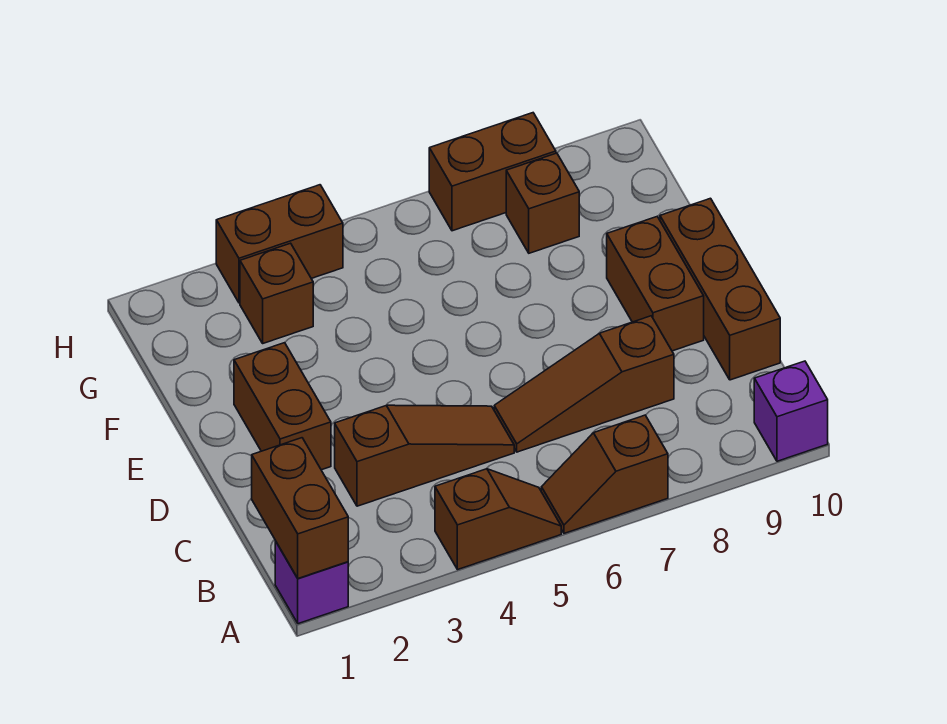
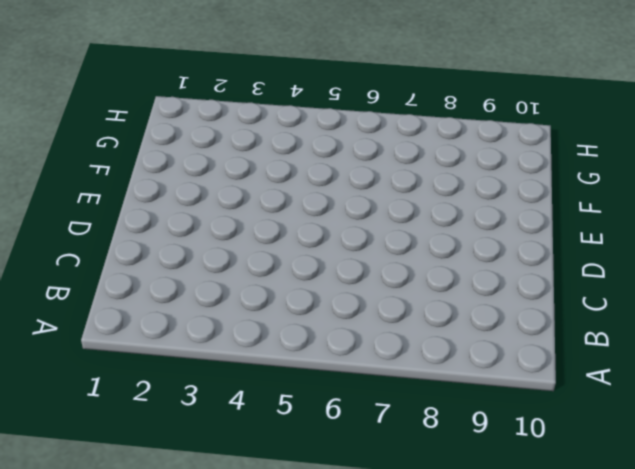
none -> purple brick A1 level 1
none -> brown slope A4:A5 level 1 top 4
none -> brown slope A6:A7 level 1 top 7

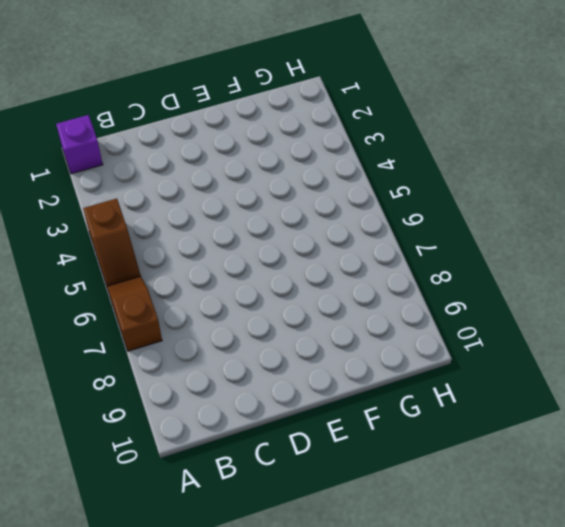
none -> purple brick A10 level 1
none -> brown slope C3:C5 level 1 top 3
none -> brown slope C6:C8 level 1 top 8

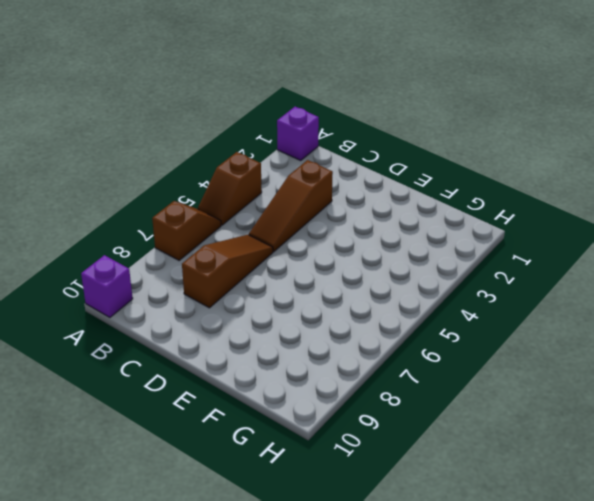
none -> brown brick C10:E10 level 1
none -> brown brick D2:E2 level 1
none -> brown brick D9:E9 level 1

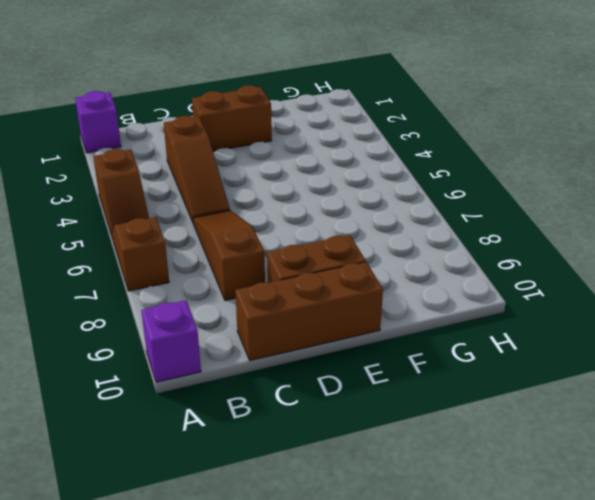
none -> brown brick G3 level 1
none -> brown brick G8 level 1
none -> brown brick H3:H4 level 1

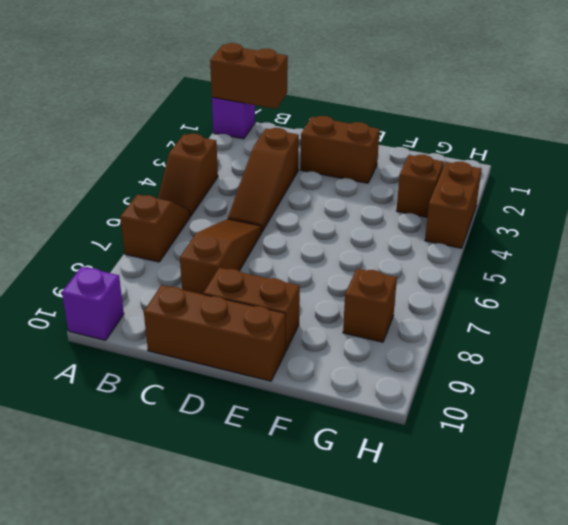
none -> brown brick H7:H8 level 1

